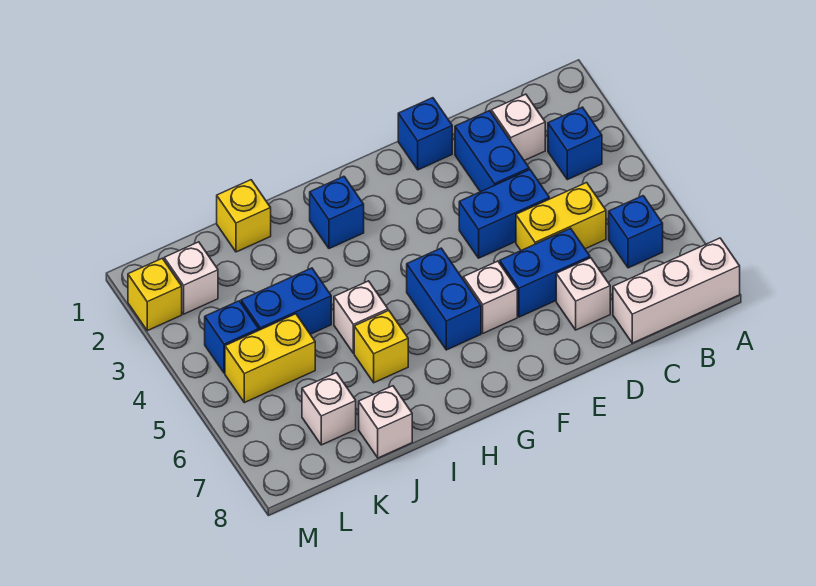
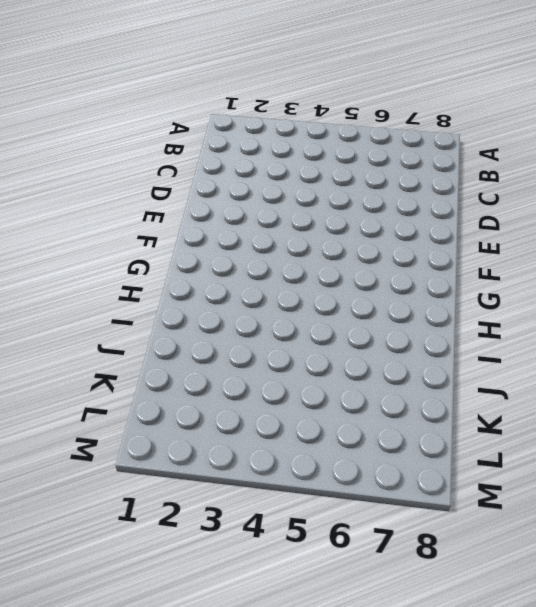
none -> white brick A8:C8 level 1
none -> blue brick B3 level 1
none -> blue brick B6 level 1

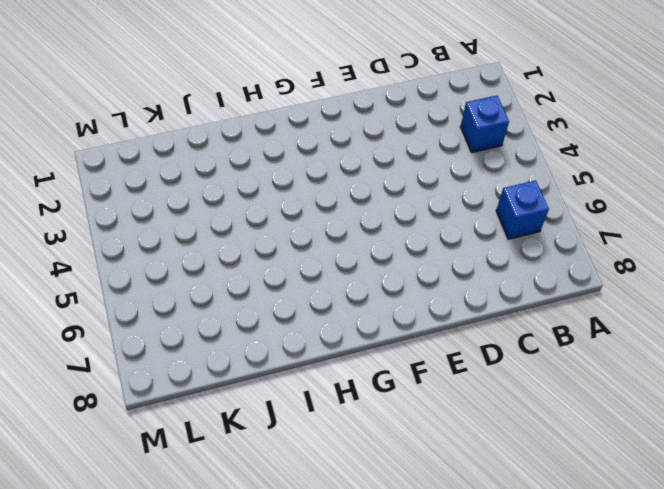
none -> white brick A8:C8 level 1
none -> white brick C2 level 1
none -> yellow brick C5:D5 level 1

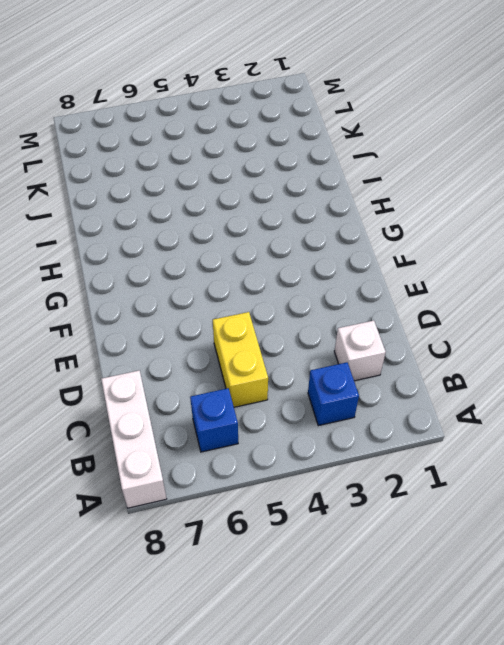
none -> blue brick D2:D3 level 1
none -> blue brick D4:E4 level 1
none -> blue brick D6:E6 level 1

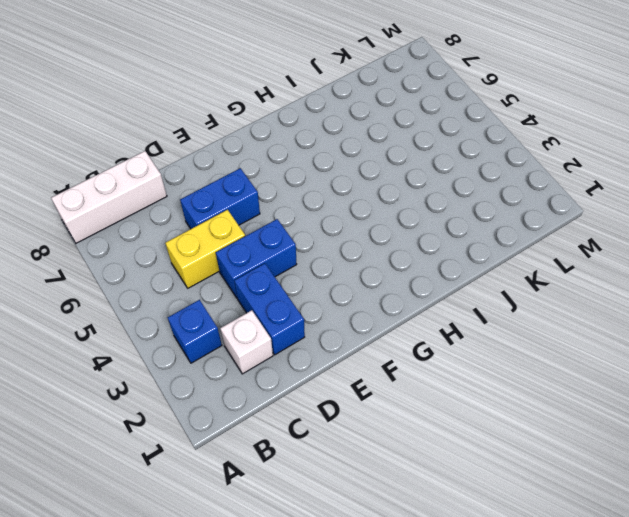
none -> blue brick B6 level 1
none -> white brick D7 level 1
none -> blue brick E1 level 1

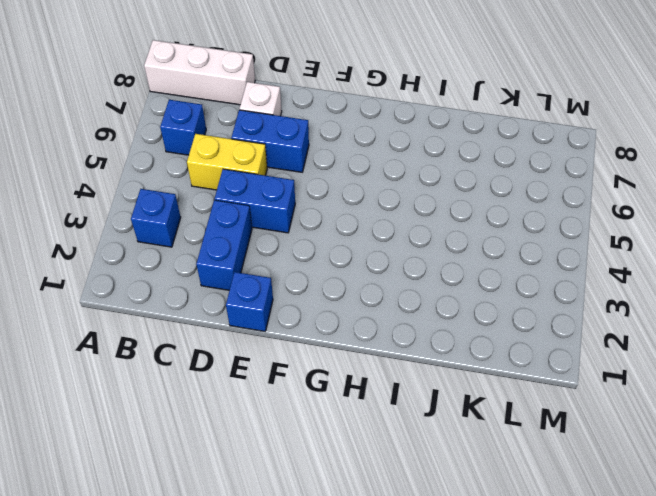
none -> white brick C2 level 1
none -> white brick F6 level 1
none -> blue brick G5:G6 level 1

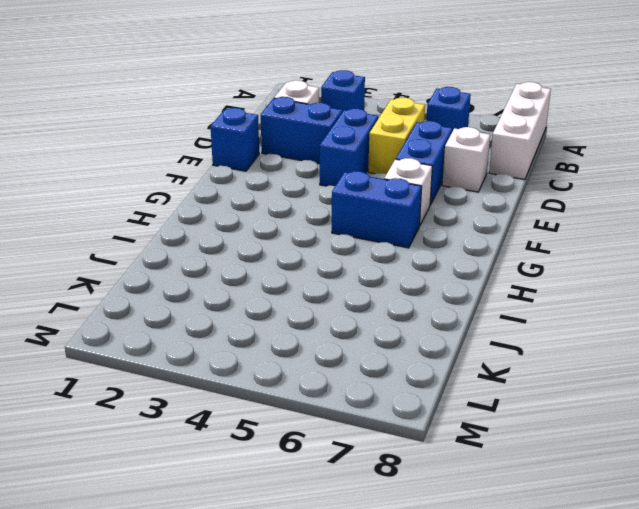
none -> blue brick H2 level 1
none -> white brick I5 level 1
none -> yellow brick I6 level 1

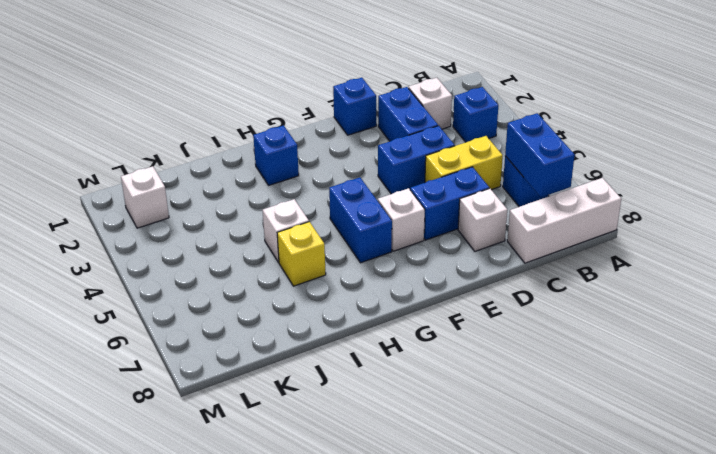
blue brick B6:B7 level 2 -> blue brick J4:K4 level 1
none -> yellow brick J1 level 1
none -> white brick J8 level 1
none -> yellow brick K5:L5 level 1

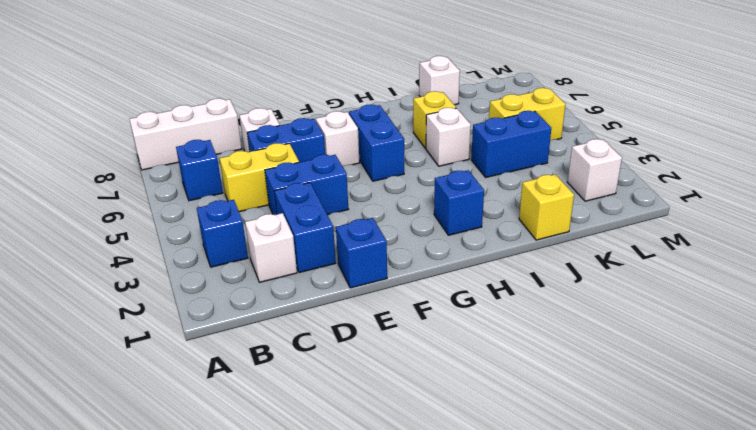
none -> white brick K7 level 1
none -> blue brick L4 level 1
none -> yellow brick M2 level 1

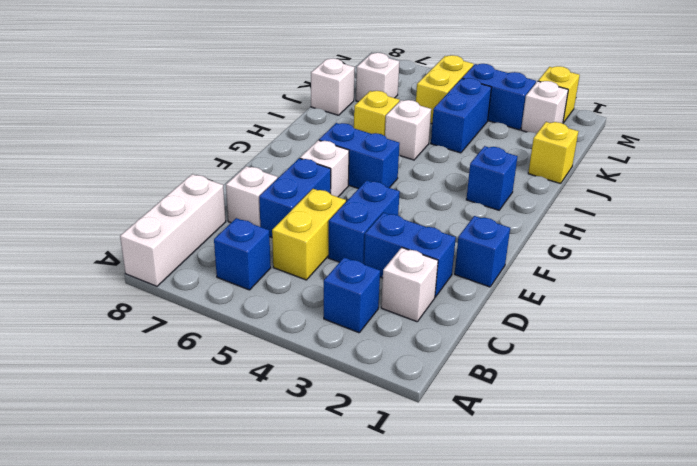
blue brick L3:L4 level 1 -> blue brick L4 level 1

